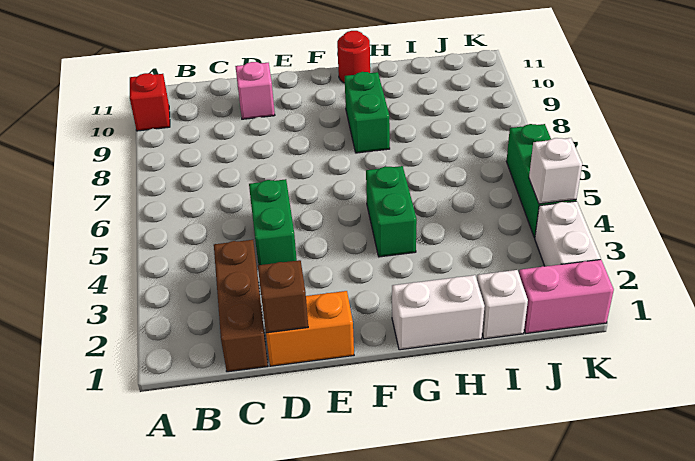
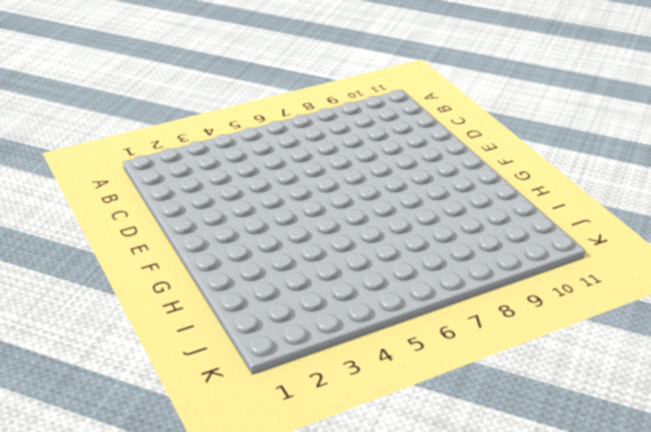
none -> red brick A10 level 1
none -> brown brick C1:C3 level 1
none -> orange brick D1:E1 level 1

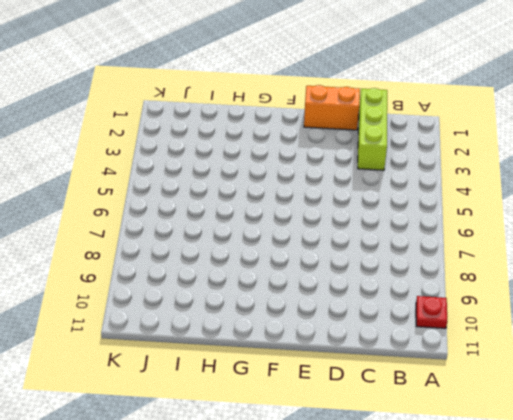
red plate A10 level 1 -> red brick A10 level 1
lime brick C1:C3 level 1 -> brown brick C1:C3 level 1
none -> green brick D4:D5 level 1
none -> pink brick D10 level 1
none -> white brick G1:H1 level 1

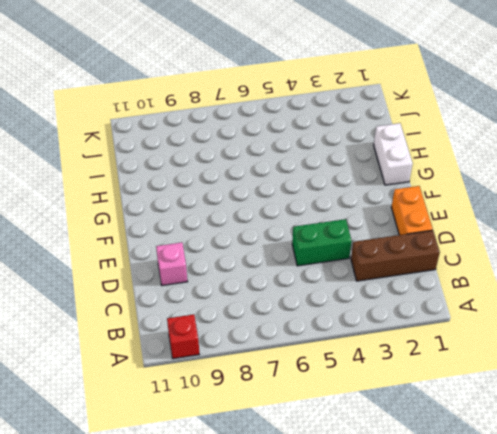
none -> green brick G4:G5 level 1
none -> green brick G8:G9 level 1
none -> red round brick G11 level 1

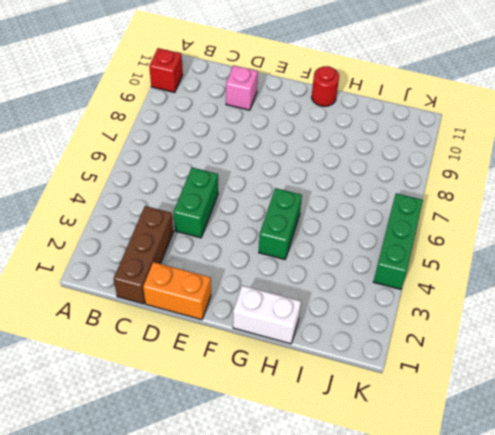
none -> green brick G8:G9 level 1
none -> white brick I1 level 1
none -> pink brick J1:K1 level 1

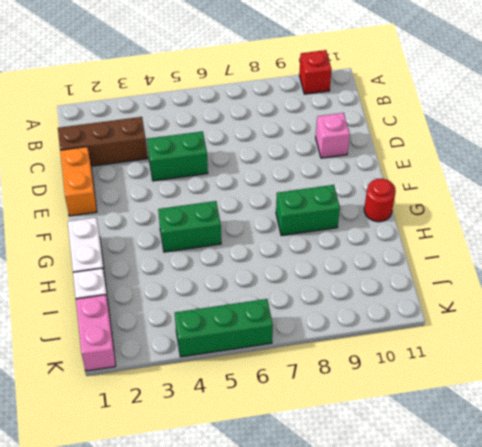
none -> white brick K2:K3 level 1
none -> brown brick D1 level 2
none -> white brick K4 level 2

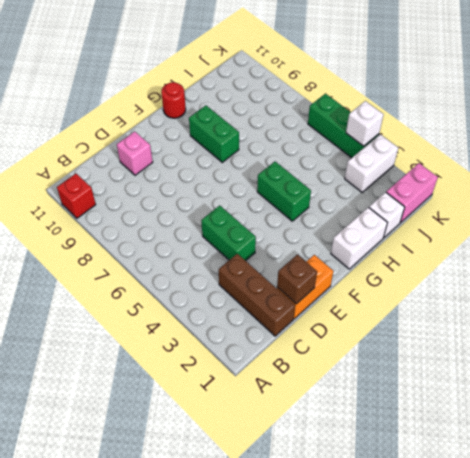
white brick J3:K3 level 1 -> white brick K2:K3 level 1

